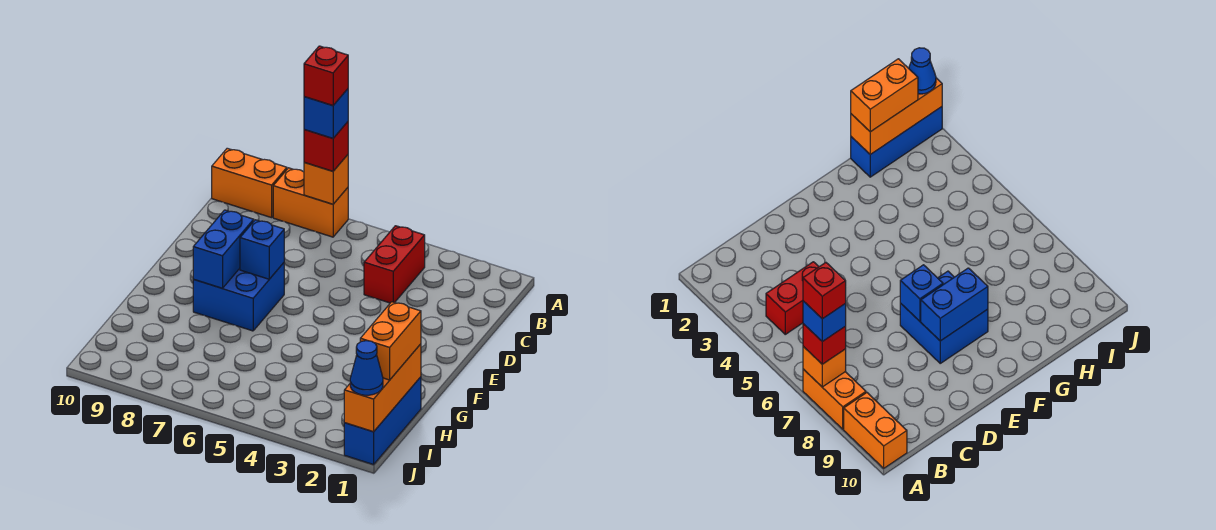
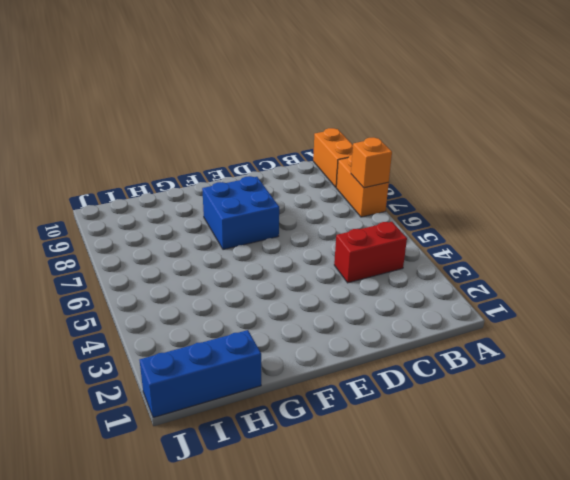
none -> blue brick E7 level 2
none -> blue brick E8:F8 level 2
none -> orange brick H1:J1 level 2

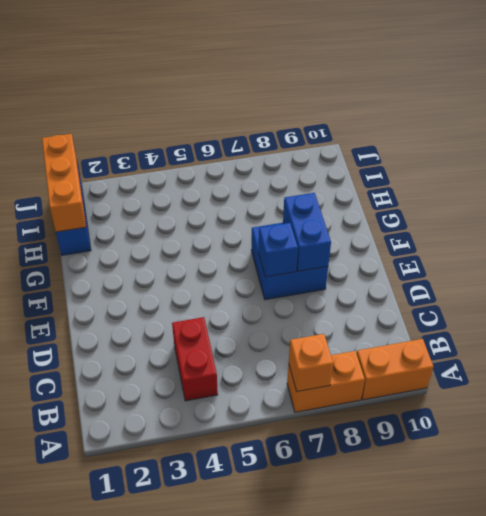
none -> red brick A7 level 3
none -> orange brick H1:I1 level 3
none -> blue cone J1 level 3

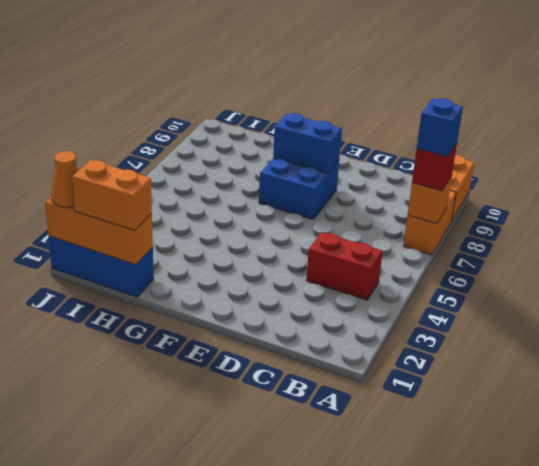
orange cone J1 level 3 -> blue cone J1 level 3
none -> blue brick E7 level 2
none -> red brick A7 level 5

